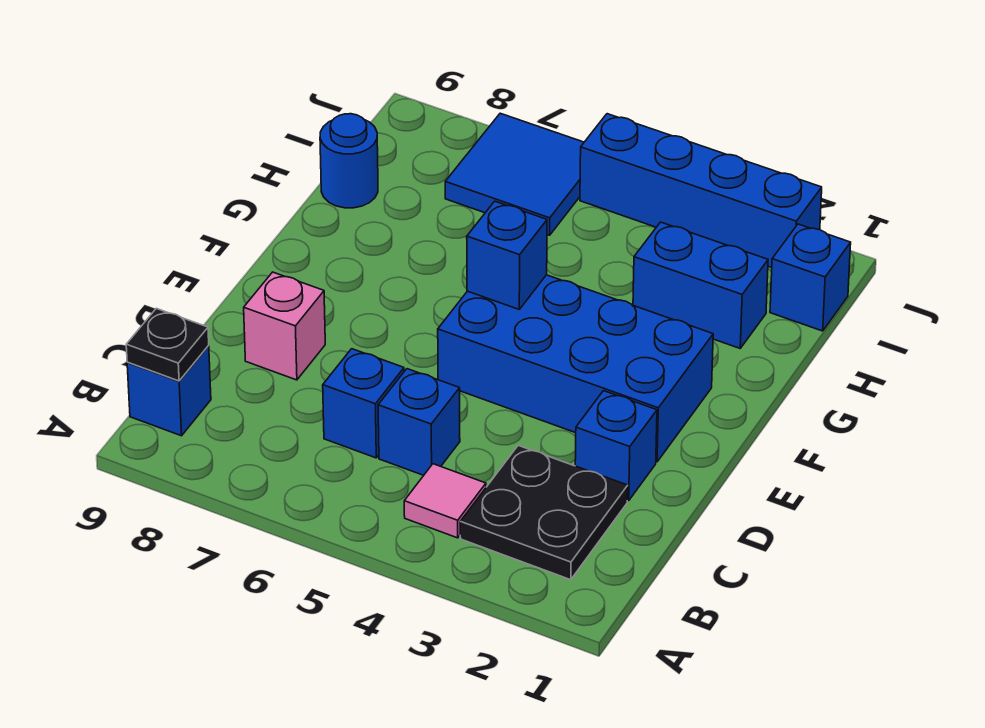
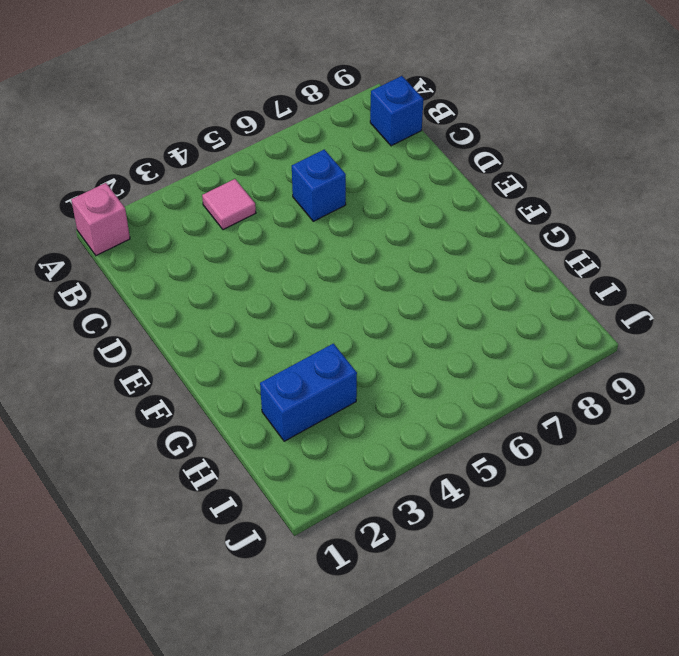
pink brick A1 level 1 -> pink brick D8 level 1
none -> black plate B2:C3 level 1
none -> blue brick C5 level 1
none -> blue brick D2 level 1

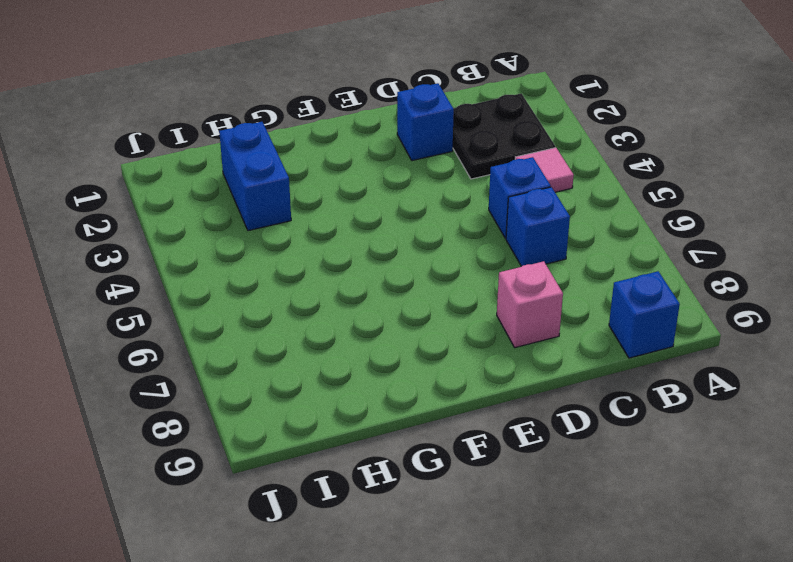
none -> blue brick E2:F5 level 1
none -> blue round brick H9 level 1
none -> blue brick I1 level 1

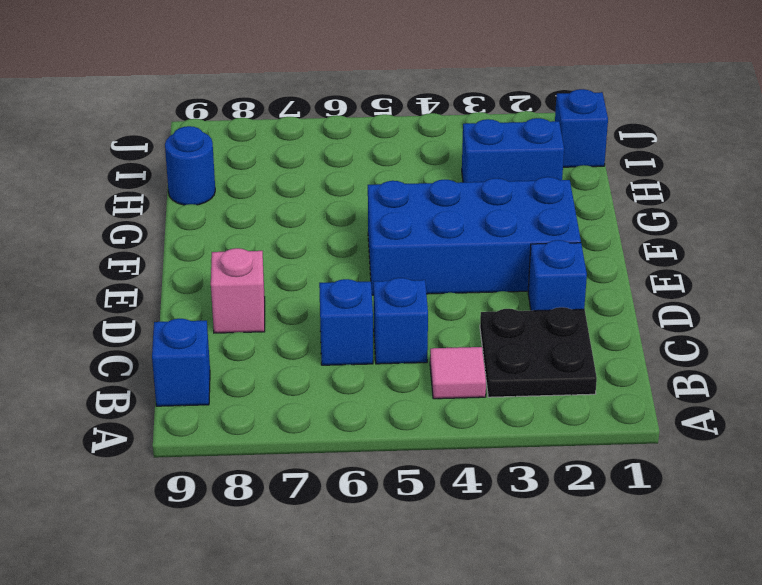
none -> blue tile I6:J7 level 1
none -> blue brick J2:J5 level 1
none -> black plate B9 level 2

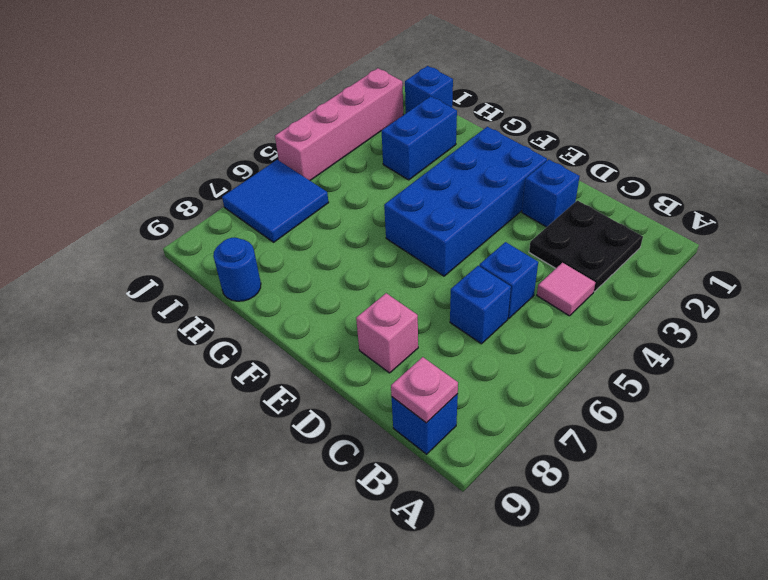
pink plate B9 level 2 -> black plate B9 level 2
pink brick J2:J5 level 1 -> blue brick J2:J5 level 1
none -> blue brick F5 level 2

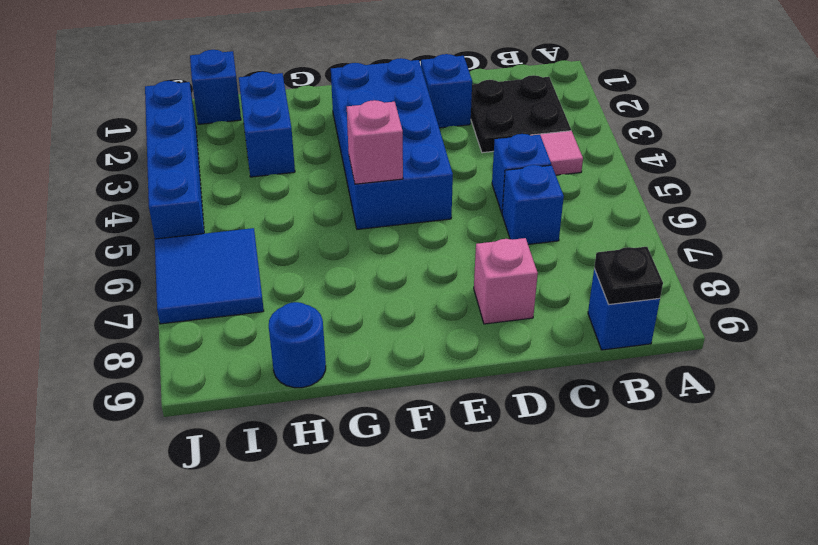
pink brick F5 level 2 -> blue brick F5 level 2

